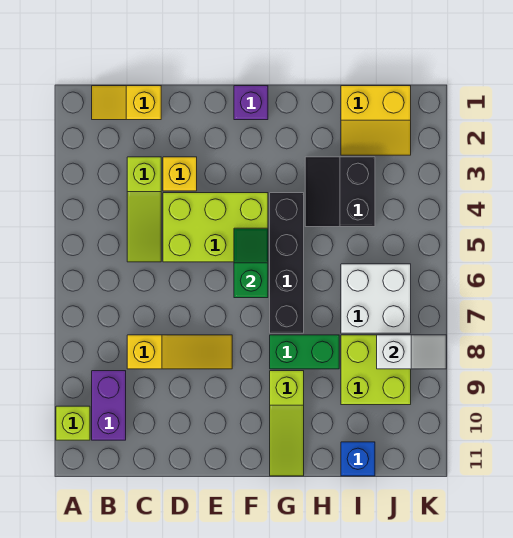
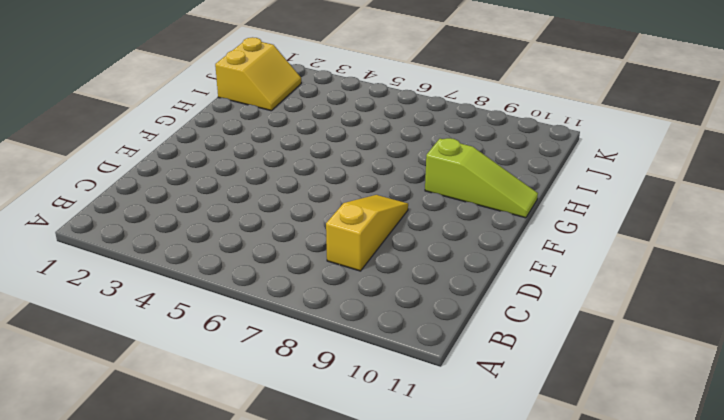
none -> lime brick A10 level 1
none -> yellow slope B1:C1 level 1 top C
none -> purple brick B9:B10 level 1

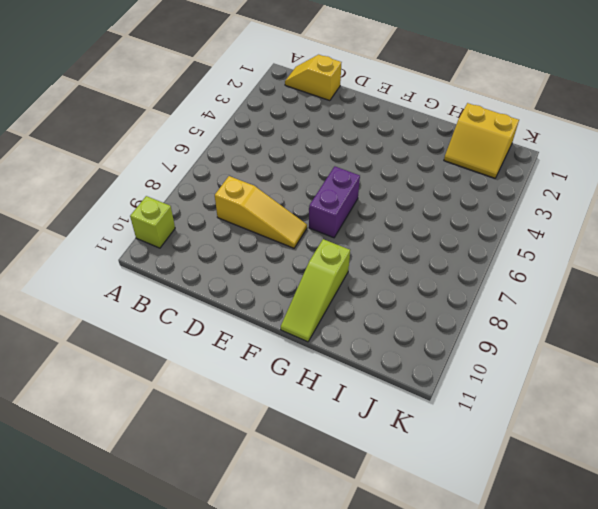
purple brick F6:F7 level 1 -> purple brick B9:B10 level 1
none -> lime slope C3:C5 level 1 top 3
none -> yellow brick D3 level 1
none -> lime brick D4:F5 level 1

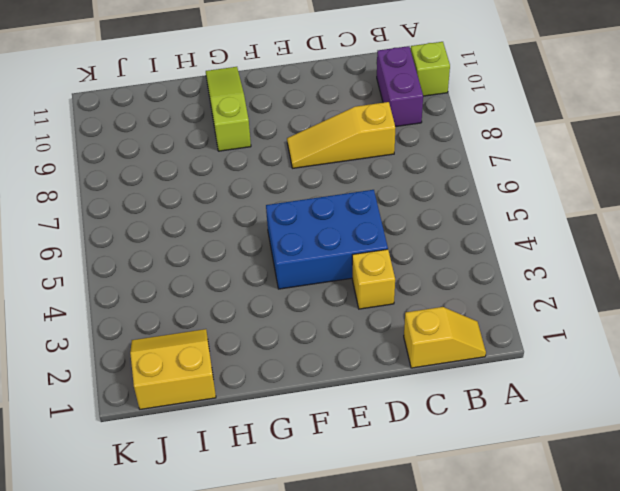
blue brick D4:F5 level 1 -> lime brick D4:F5 level 1
none -> lime slope C3:C5 level 1 top 3
none -> purple brick F1 level 1
none -> black brick G4:G7 level 1

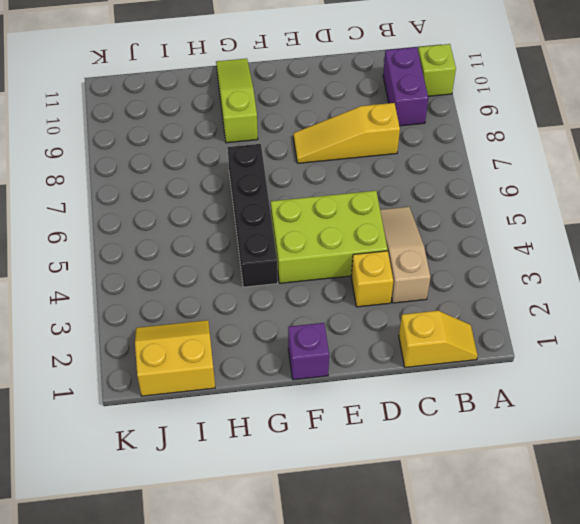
tan slope C3:C5 level 1 top 3 -> lime slope C3:C5 level 1 top 3
none -> green brick G8:H8 level 1
none -> black slope H3:I4 level 1 top I
none -> white brick I6:J7 level 1

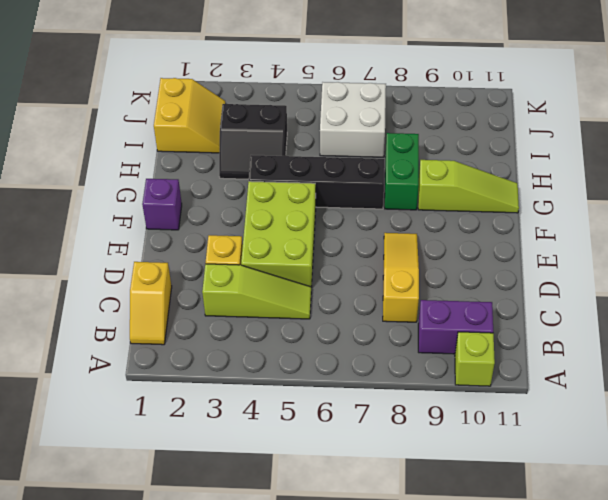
none -> lime brick I8:J9 level 1
none -> blue brick I11 level 1
none -> green slope F5:F6 level 2 top 6

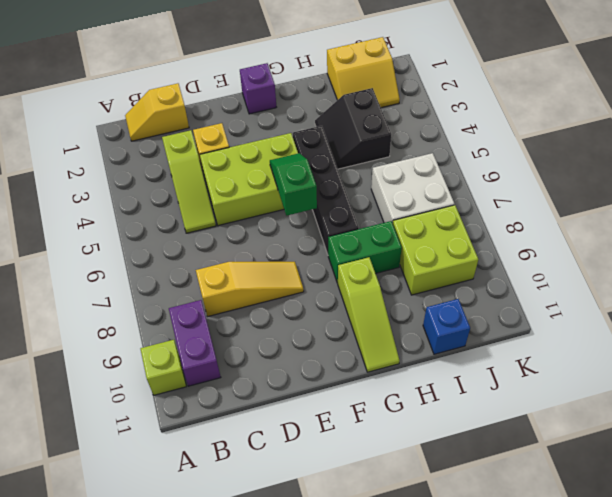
none -> white slope J8:K8 level 2 top J

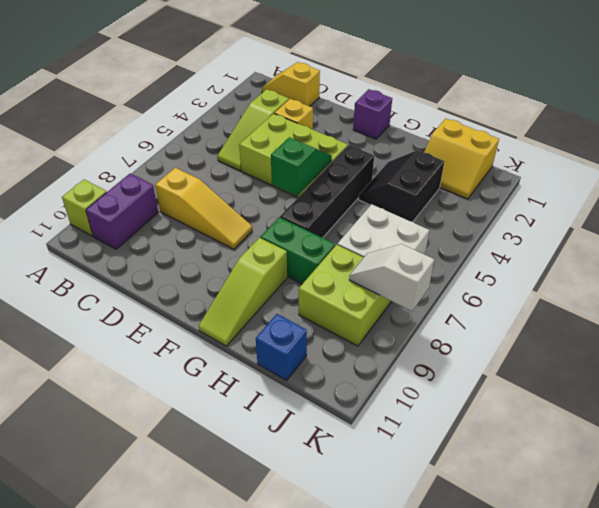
white slope J8:K8 level 2 top K -> white slope J8:K8 level 2 top J

